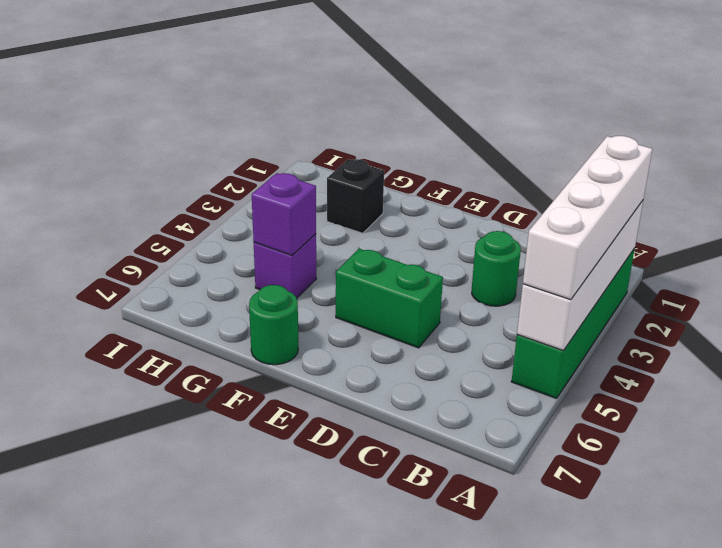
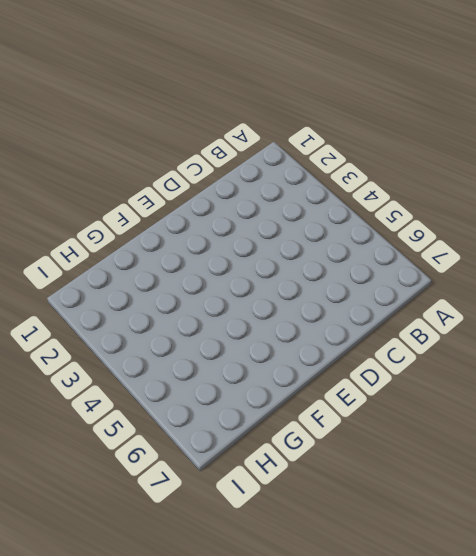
none -> green brick A2:A5 level 1
none -> green round brick C3 level 1

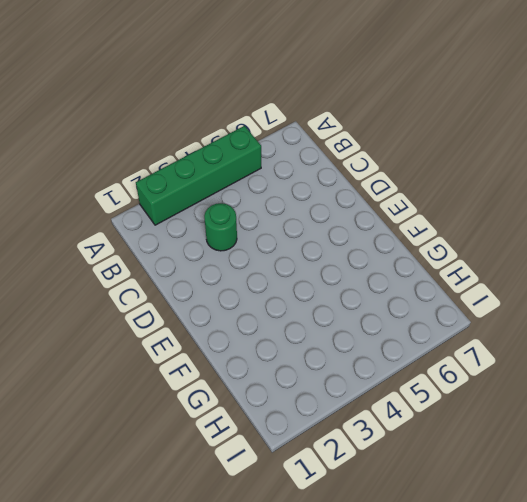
none -> green brick D5:E5 level 1
none -> green round brick F7 level 1

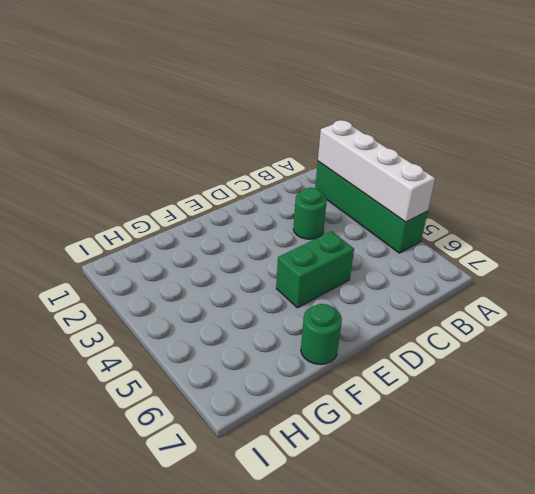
none -> black brick G2 level 1
none -> purple brick G5 level 1

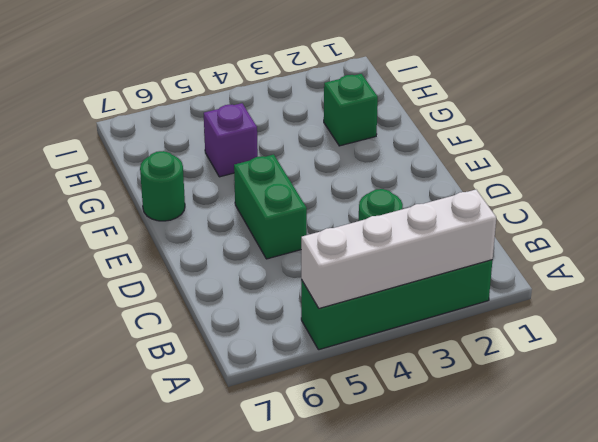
green brick G2 level 1 -> black brick G2 level 1
none -> purple brick G5 level 2
none -> white brick A2:A5 level 3

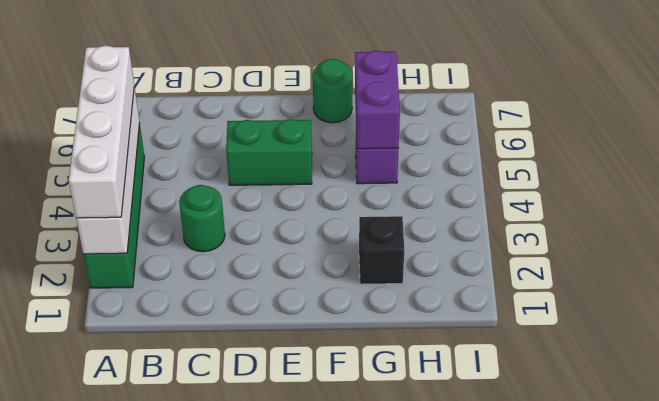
purple brick G5:G6 level 2 -> purple brick G5 level 2

